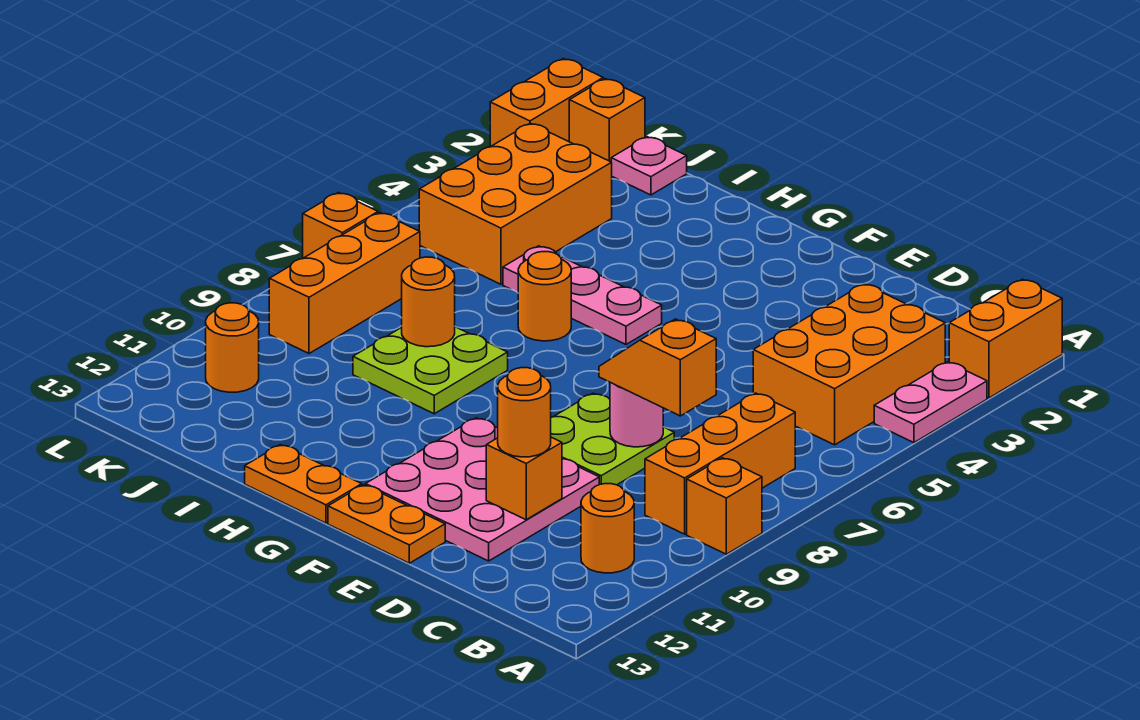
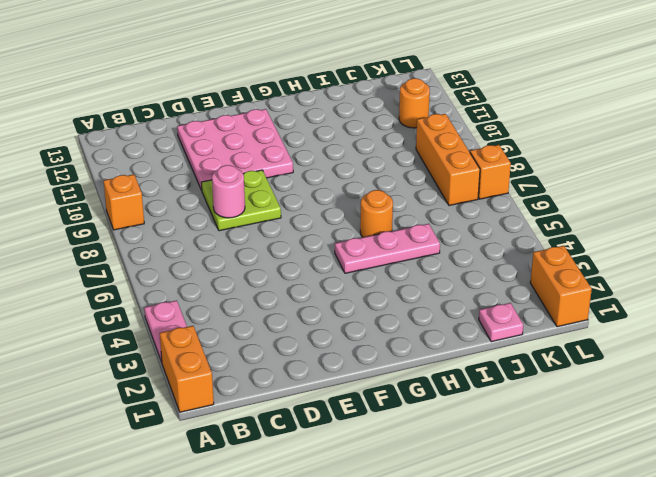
none -> orange brick B3:C5 level 1
none -> orange brick B7:B9 level 1
none -> orange round brick B11 level 1

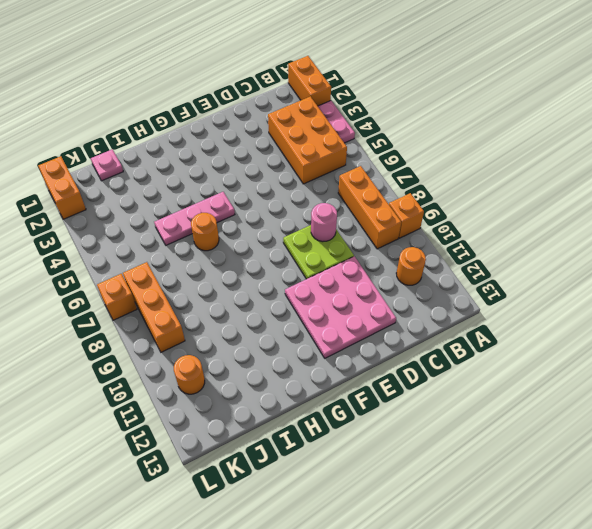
none -> orange plate E13:F13 level 1
none -> orange plate G13:H13 level 1
none -> lime plate H8:I9 level 1

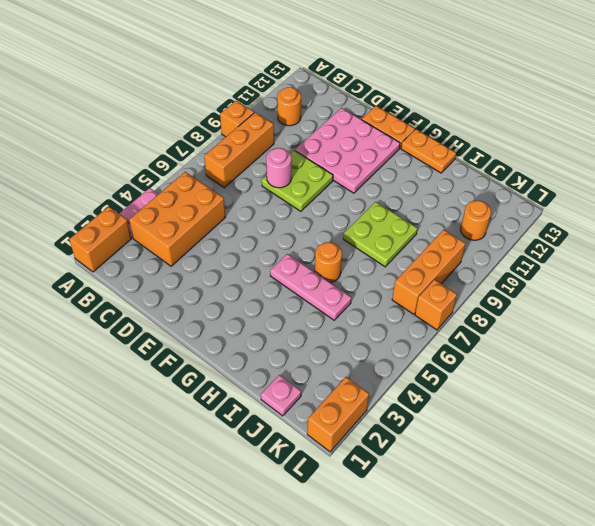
none -> orange brick J3:K5 level 1
none -> orange brick K1 level 1
none -> orange brick D11 level 2

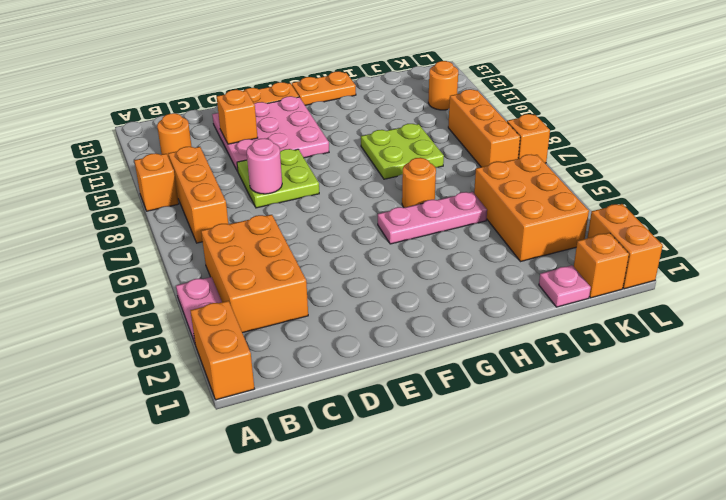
none -> orange round brick I8 level 2
none -> orange slope C8:D8 level 3 top C
none -> orange round brick D11 level 3

